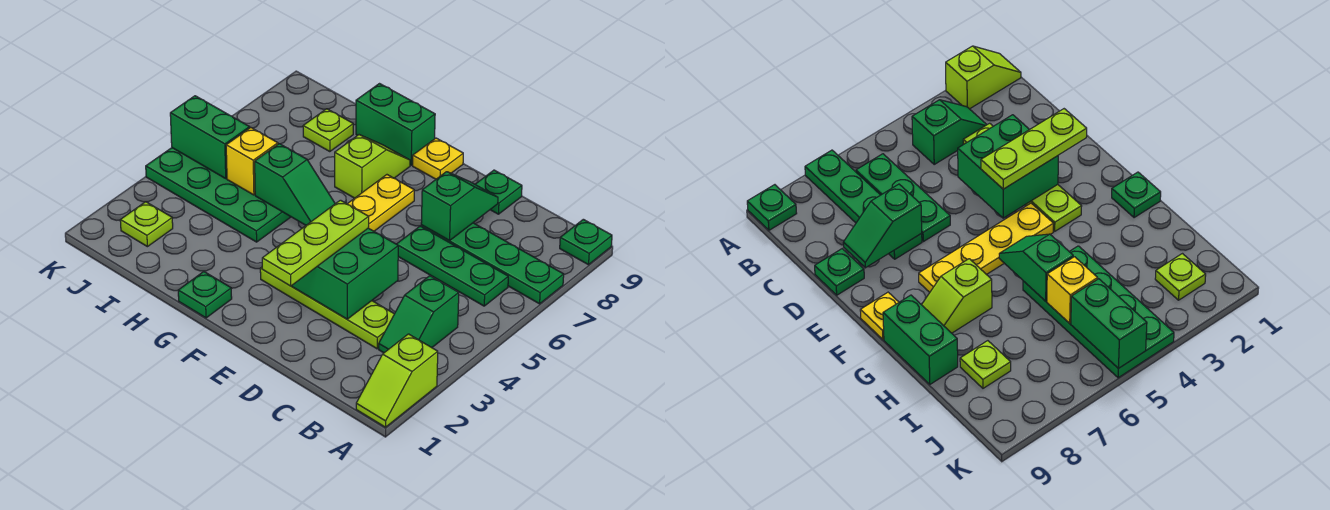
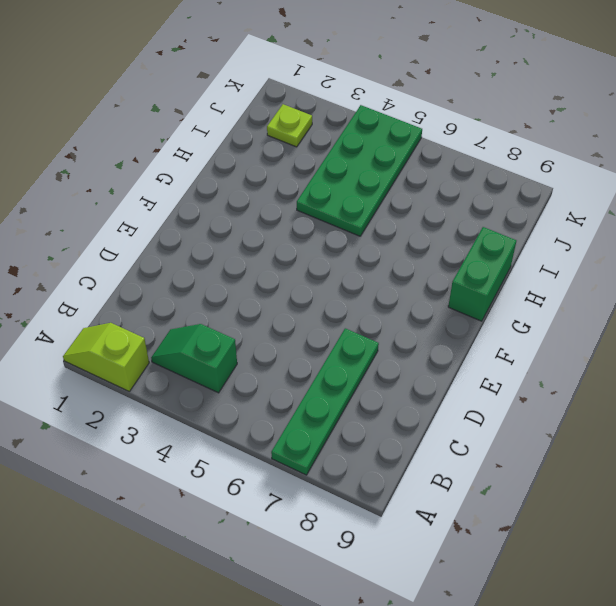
none -> green plate A9 level 1
none -> green plate B6:D6 level 1
none -> lime plate C3:F3 level 1

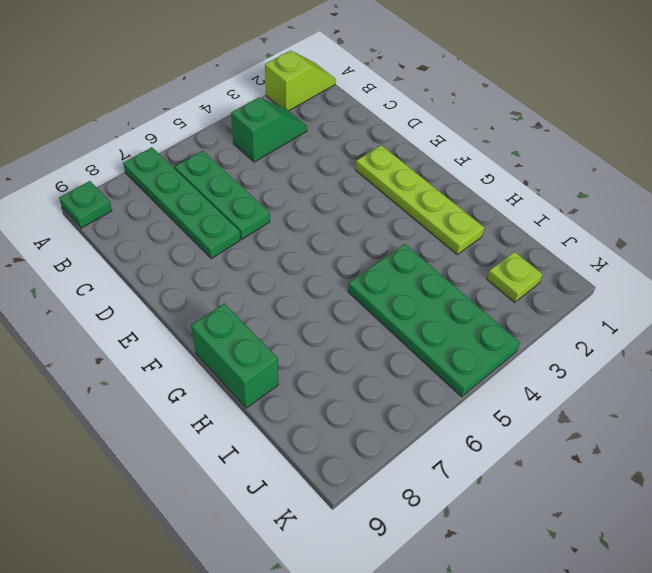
lime plate E2:H2 level 1 -> lime plate C3:F3 level 1
none -> green plate D9 level 1
none -> yellow plate F4:F7 level 1
none -> yellow plate F9 level 1

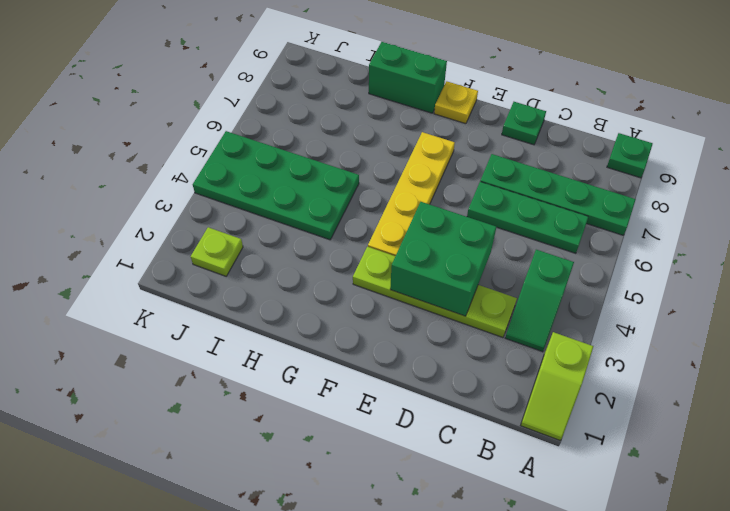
none -> green plate G1 level 1
none -> lime slope G7:G8 level 1 top 7
none -> lime plate I8 level 1

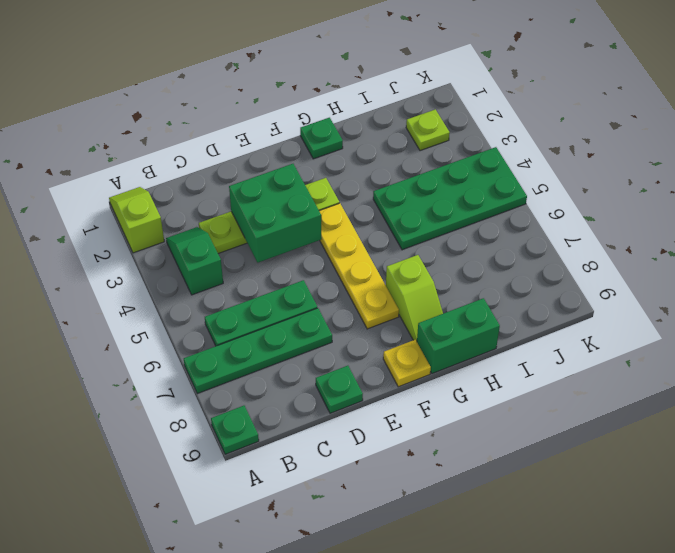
none -> lime plate I8 level 1
none -> green slope D7:D8 level 2 top 7
none -> green slope G5:H5 level 2 top H

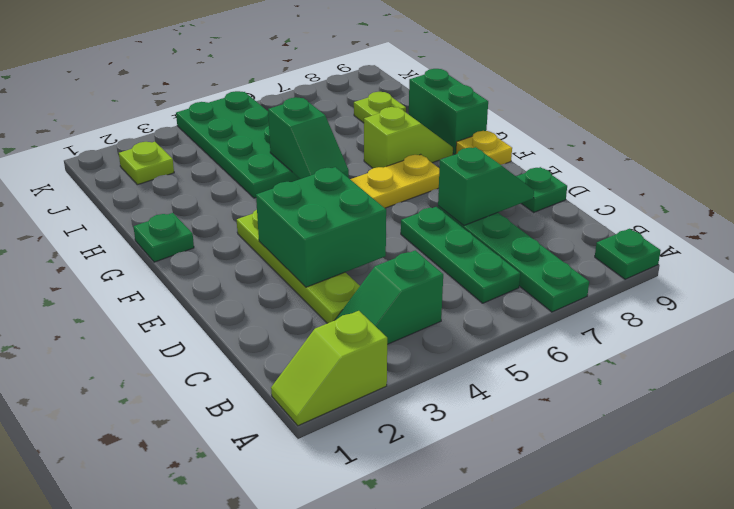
none -> yellow brick I5 level 2
none -> green brick J5:K5 level 2
none -> lime plate E2:E4 level 3

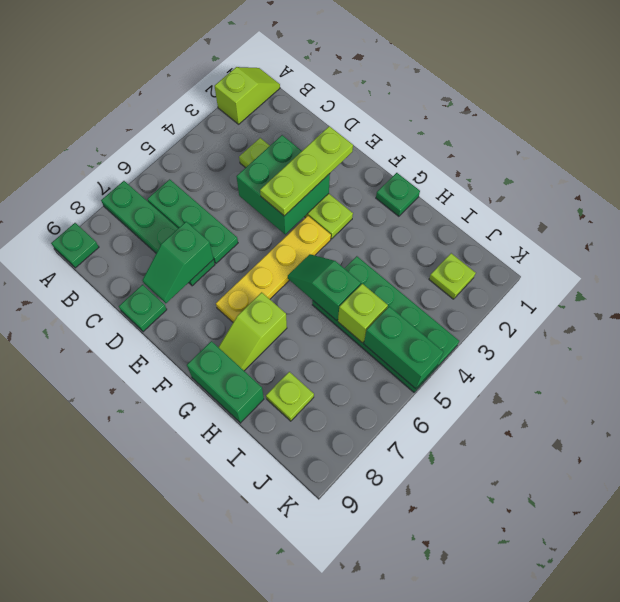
lime brick I5 level 2 -> yellow brick I5 level 2
none -> green slope B3:B4 level 1 top 4
none -> yellow plate F9 level 1

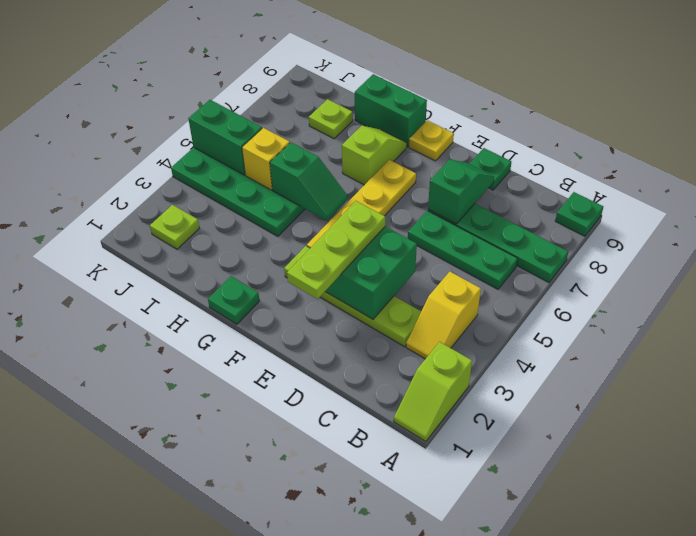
yellow slope B3:B4 level 1 top 4 -> green slope B3:B4 level 1 top 4

